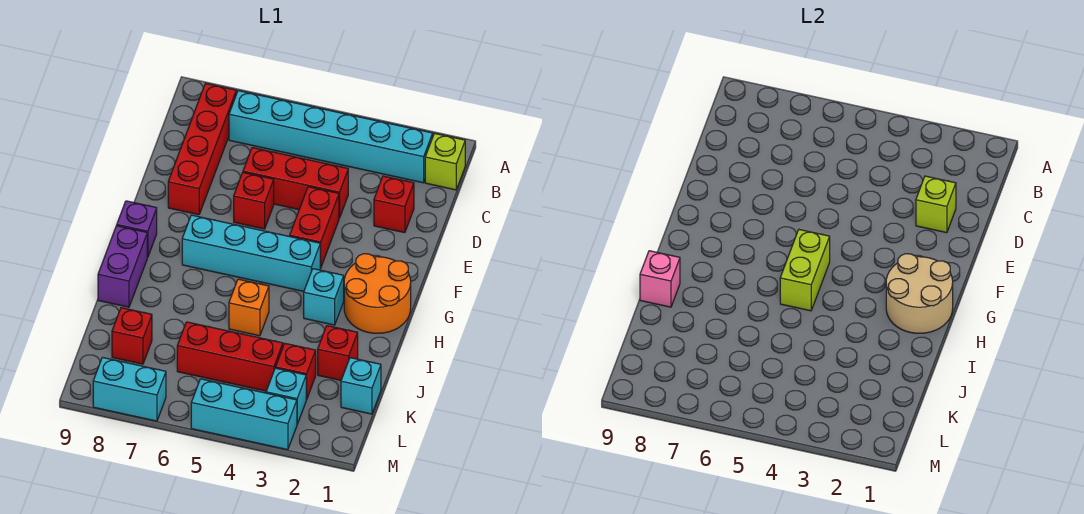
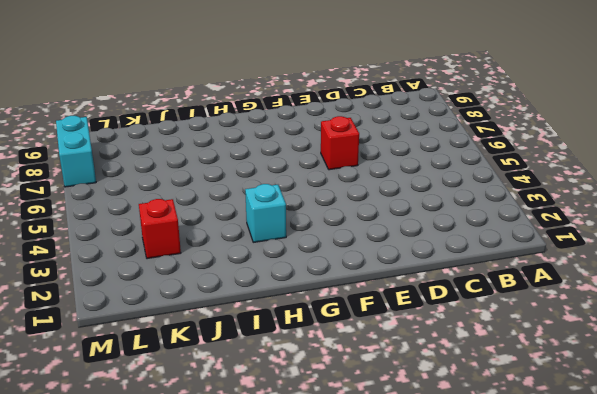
none -> lime brick B1 level 1
none -> cyan brick B2:B7 level 1
none -> red brick B8:E8 level 1

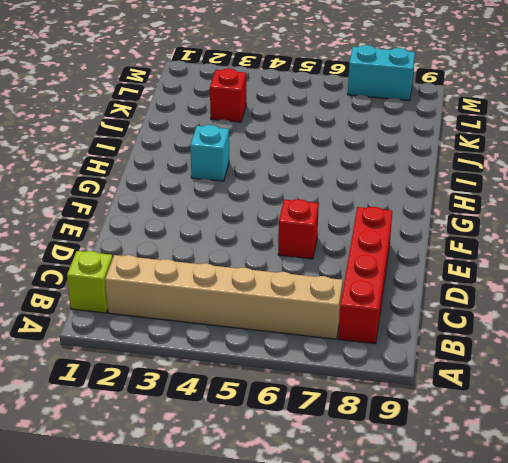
tan brick B2:B7 level 1 -> cyan brick B2:B7 level 1
none -> red brick D2 level 1
none -> red brick D4:D6 level 1
none -> red brick E4:F4 level 1

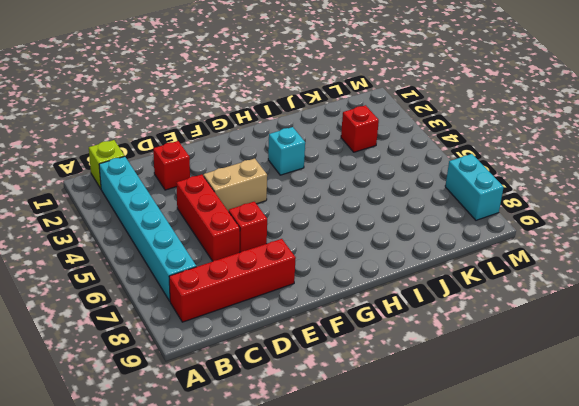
tan brick E4:F4 level 1 -> red brick E4:F4 level 1
none -> orange round brick G1:H2 level 1
none -> cyan brick G4:G7 level 1
none -> purple brick G9 level 1

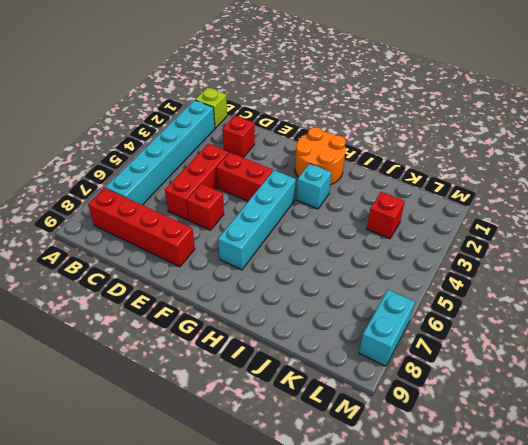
none -> purple brick G9 level 1
none -> purple brick H9:I9 level 1
none -> orange brick I5 level 1

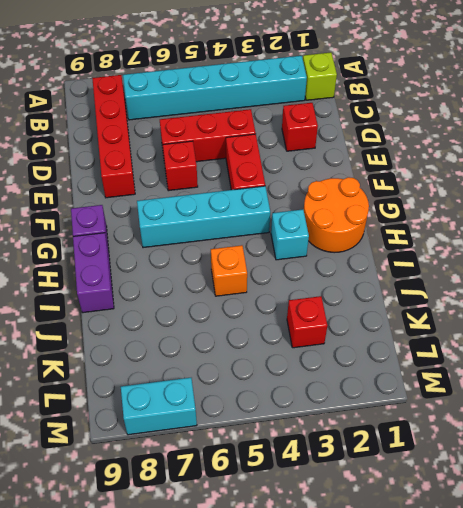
none -> red brick J2 level 1
none -> cyan brick K1 level 1
none -> red brick K4:K6 level 1

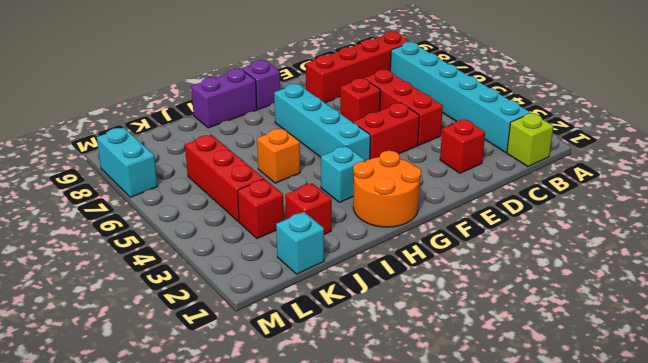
none -> red brick K8 level 1
none -> cyan brick L3 level 1
none -> cyan brick M3:M5 level 1

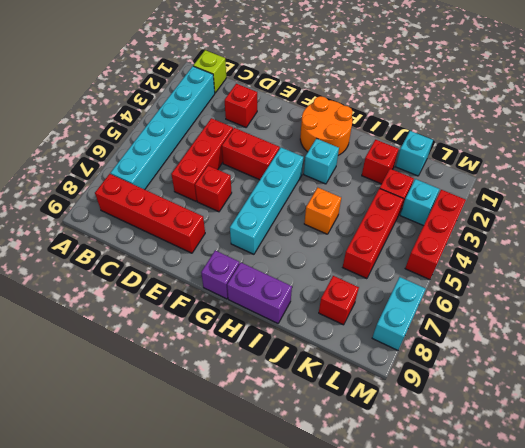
red brick M3:M5 level 1 -> cyan brick M3:M5 level 1
none -> lime brick D2 level 2
none -> tan round brick G1:H2 level 2
none -> lime brick G5:H5 level 2

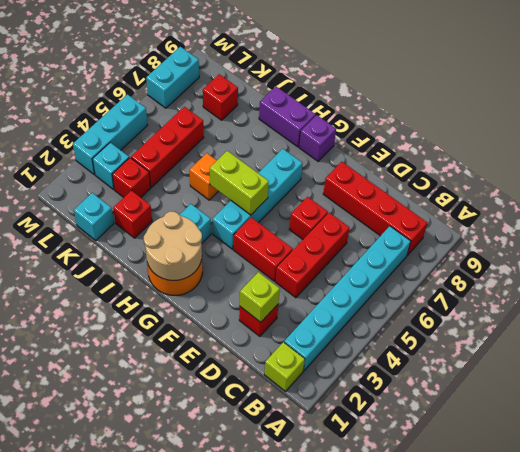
none -> pink brick I9 level 2

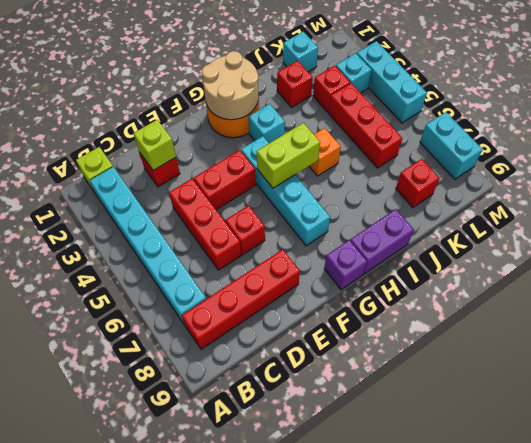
none -> pink brick I9 level 2

